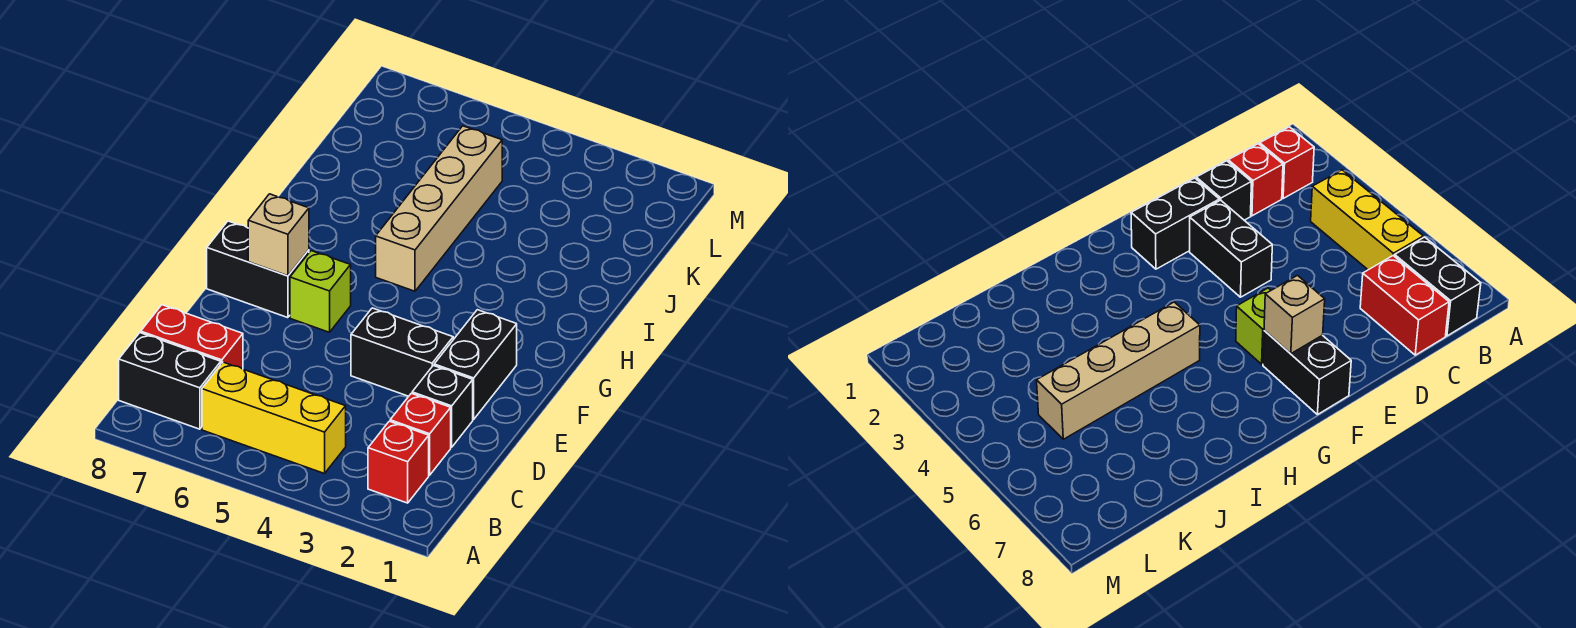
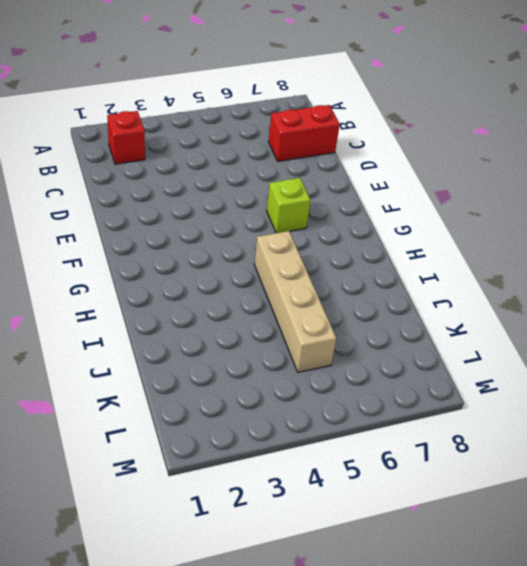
none -> yellow brick B4:B6 level 1
none -> black brick B7:B8 level 1
none -> red brick C2 level 1

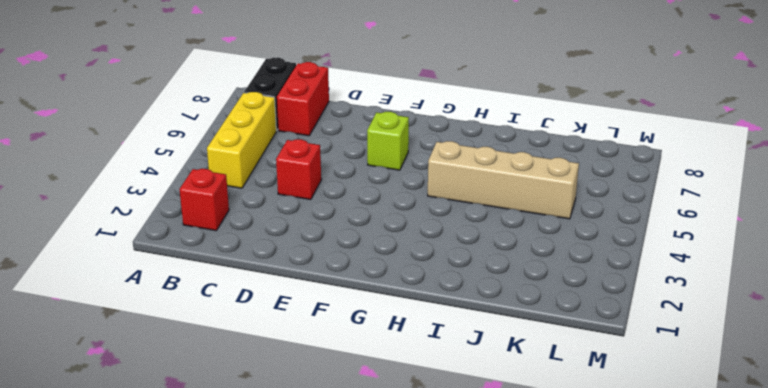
red brick D4 level 1 -> red brick C2 level 1
none -> black brick D2 level 1
none -> black brick E2:F2 level 1
none -> black brick E3:E4 level 1

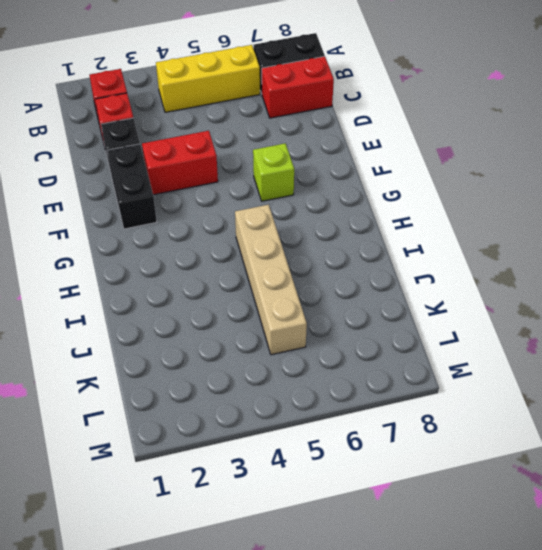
red brick E3:E4 level 1 -> black brick E3:E4 level 1
none -> black brick F7:F8 level 1
none -> tan brick F7 level 2

